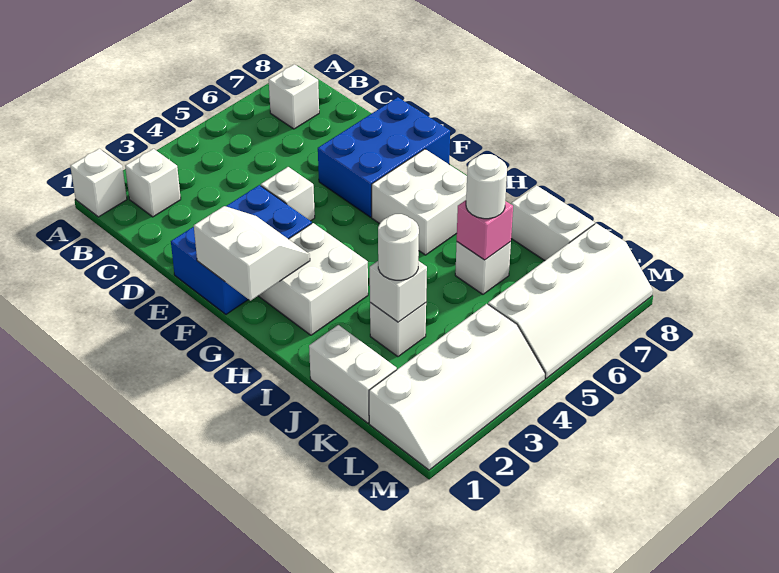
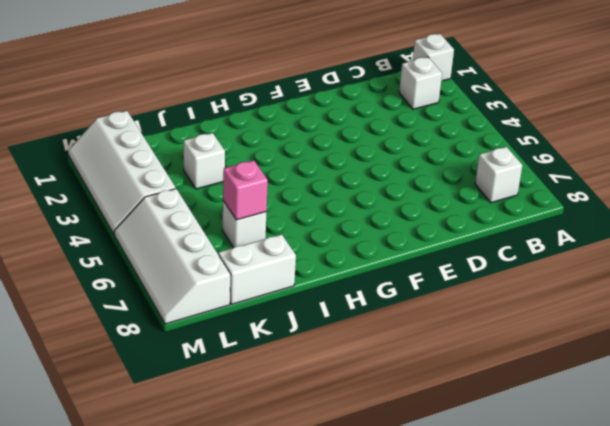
none -> blue brick E1:F3 level 1
none -> white brick E4 level 1
none -> blue brick E6:F8 level 1

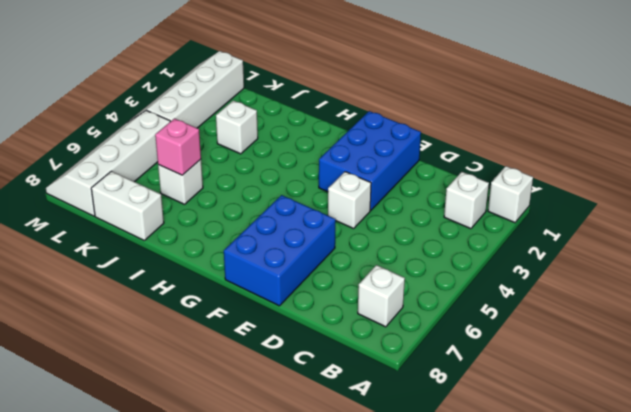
none -> white brick G2:H3 level 1
none -> white brick G6:H7 level 1
none -> white brick J1:K1 level 1

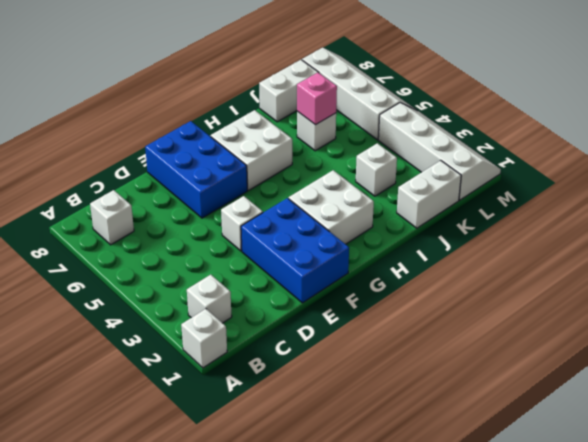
none -> white slope F1:G2 level 2 top 1
none -> white brick J3 level 2
none -> white round brick J3 level 3

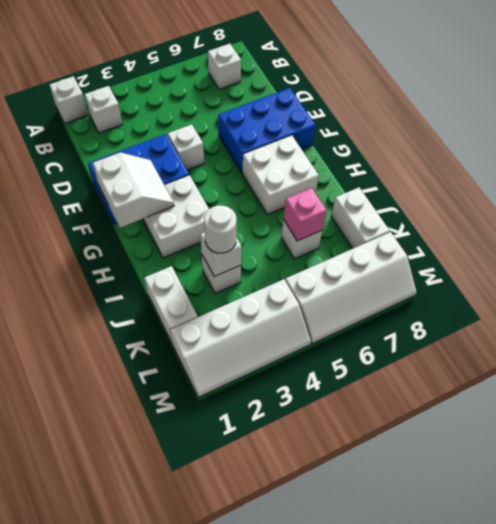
none -> white round brick J6 level 3

